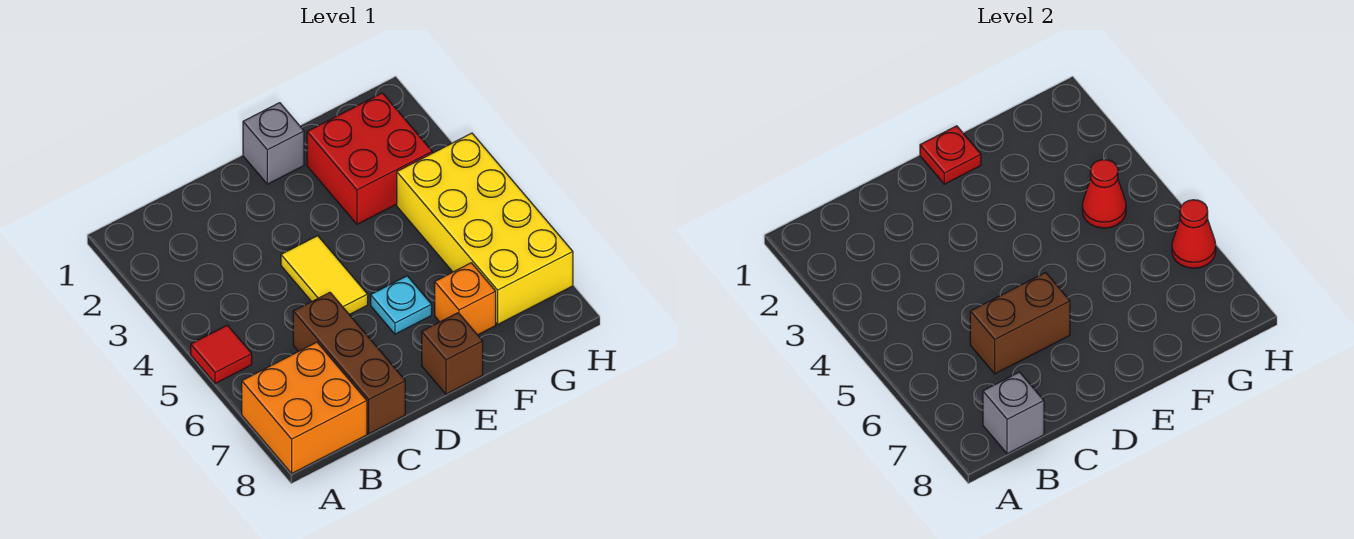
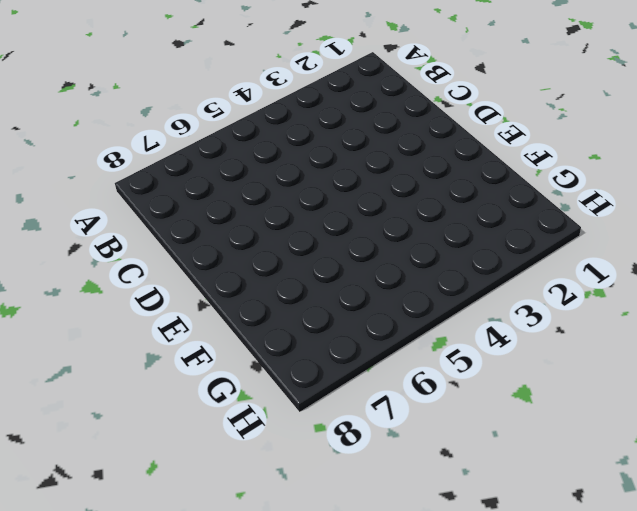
none -> red tile A5 level 1
none -> orange brick A7:B8 level 1
none -> brown brick C6:C8 level 1

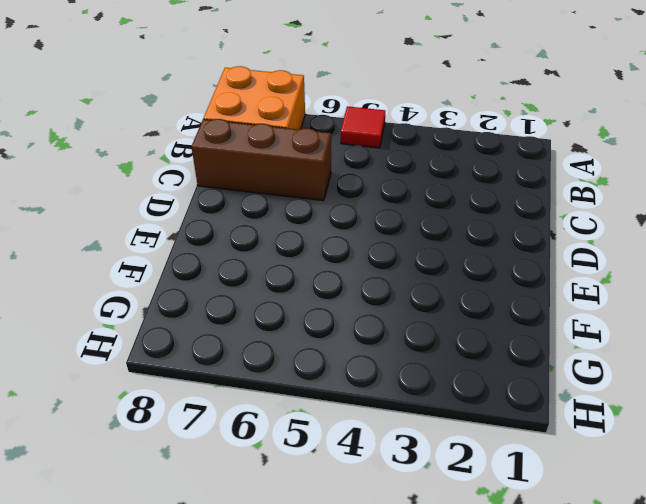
none -> yellow tile D4:D5 level 1
none -> grey brick E1 level 1
none -> cyan plate E6 level 1

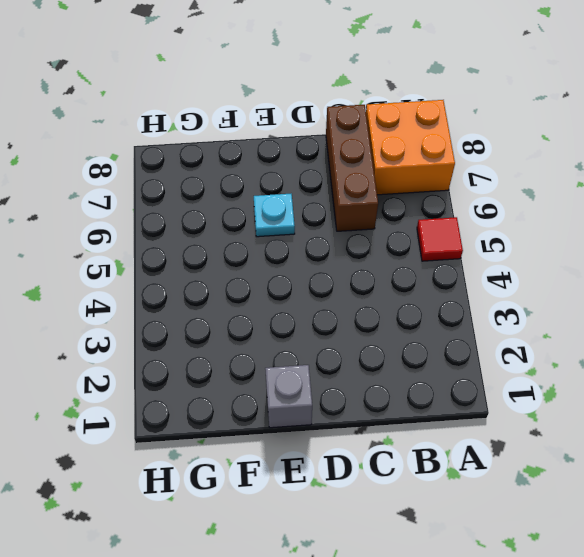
none -> yellow tile D4:D5 level 1
none -> brown brick E8 level 1
none -> red brick F2:G3 level 1

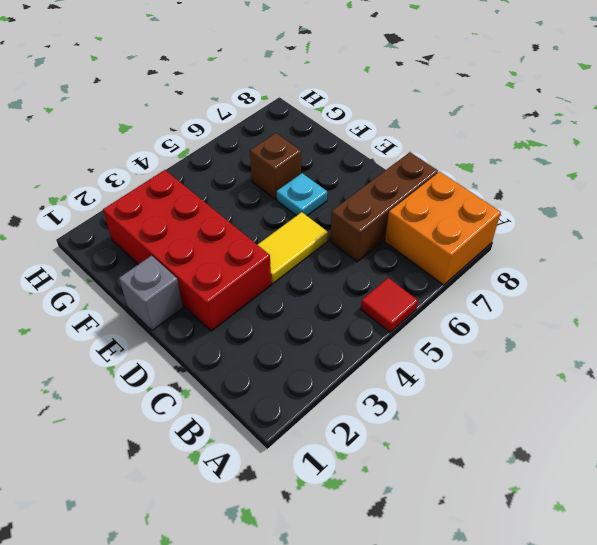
red brick D2:G3 level 1 -> red brick F2:G3 level 1
brown brick F6 level 1 -> brown brick E8 level 1
none -> orange brick F7 level 1
none -> yellow brick G4:H7 level 1
none -> grey brick B8 level 2

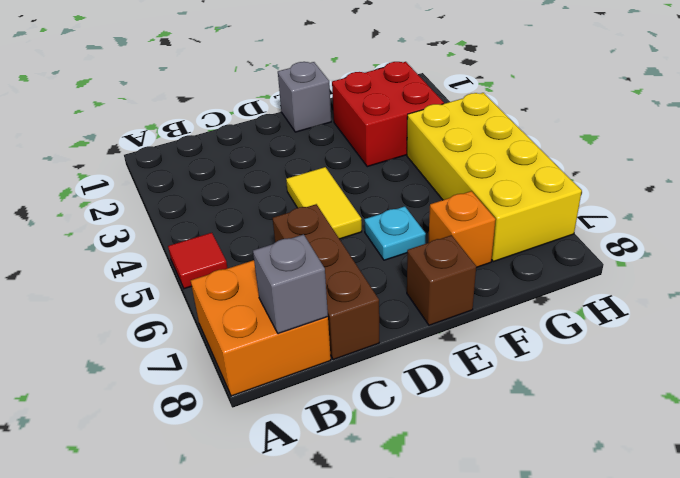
none -> brown brick C6:D6 level 2
none -> red plate E1 level 2
none -> red cone G4 level 2

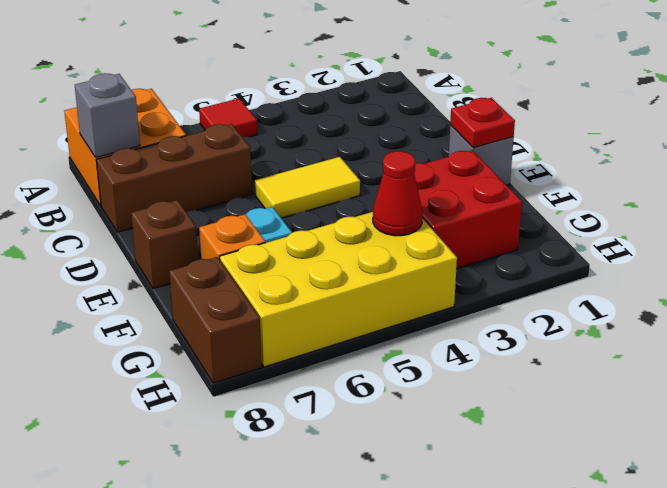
brown brick G8:H8 level 1 -> brown brick C6:D6 level 2
none -> red cone H6 level 2

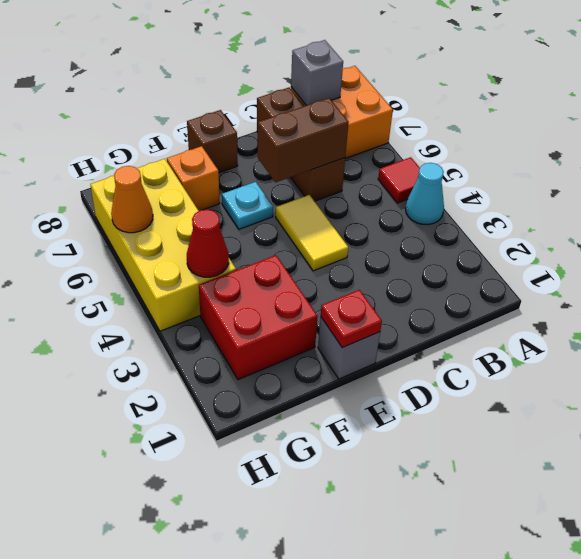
cyan cone A4 level 1 -> none
orange cone H6 level 2 -> red cone H6 level 2

